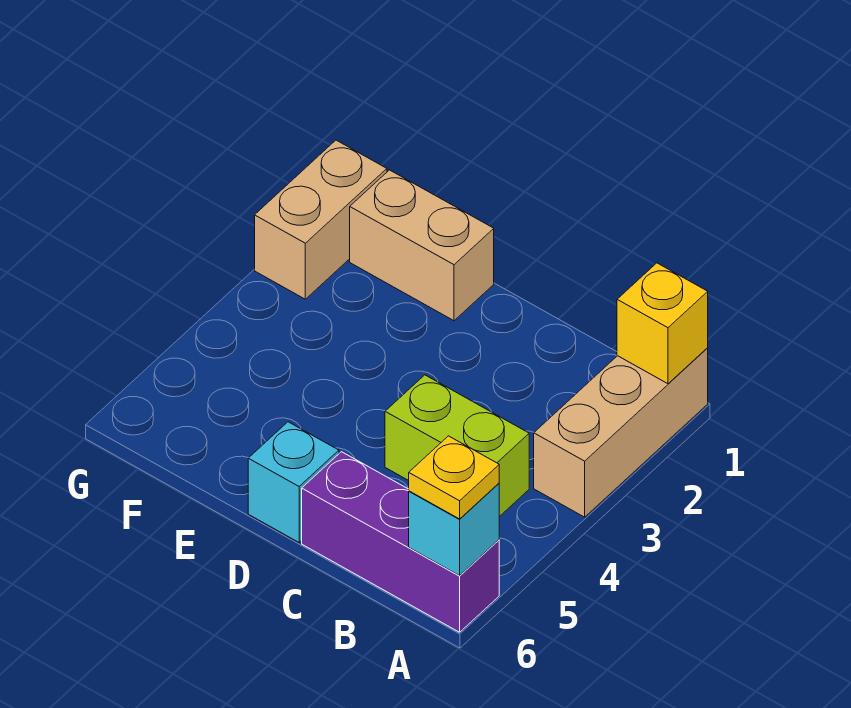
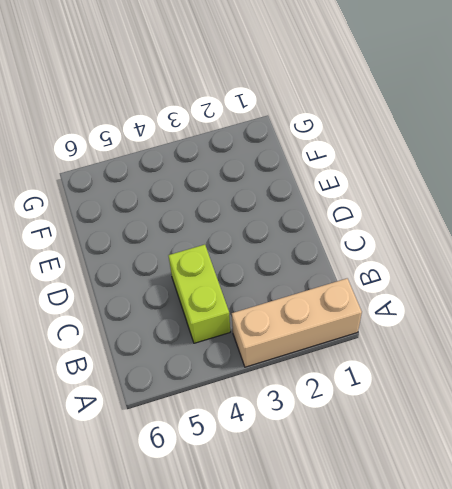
none -> purple brick A6:C6 level 1
none -> cyan brick D6 level 1

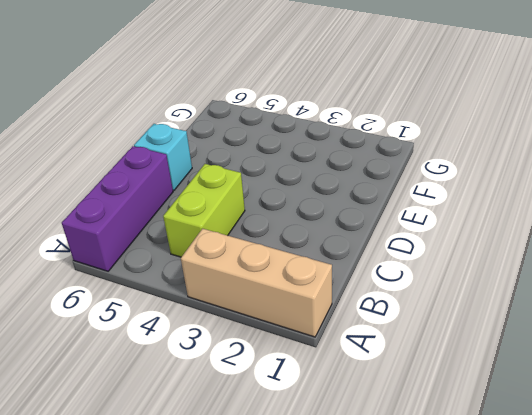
none -> tan brick E1:F1 level 1
none -> tan brick G1:G2 level 1

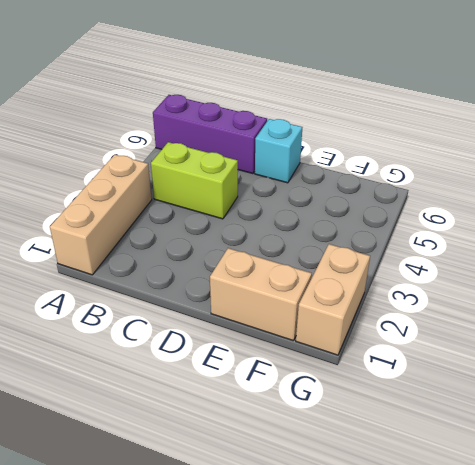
none -> yellow brick A1 level 2
none -> cyan brick A6 level 2

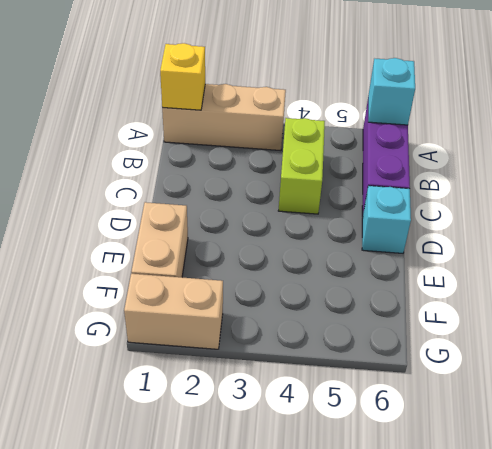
none -> yellow plate A6 level 3

